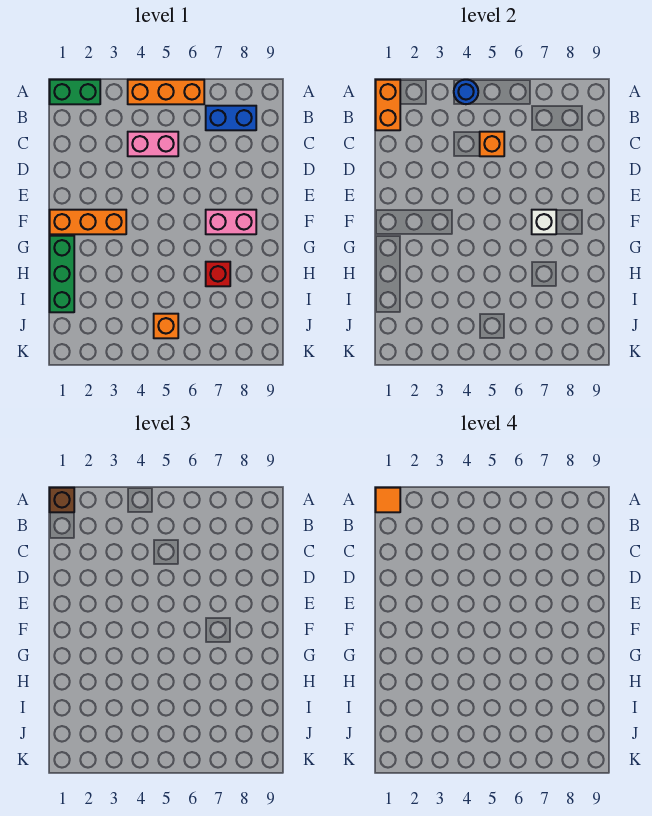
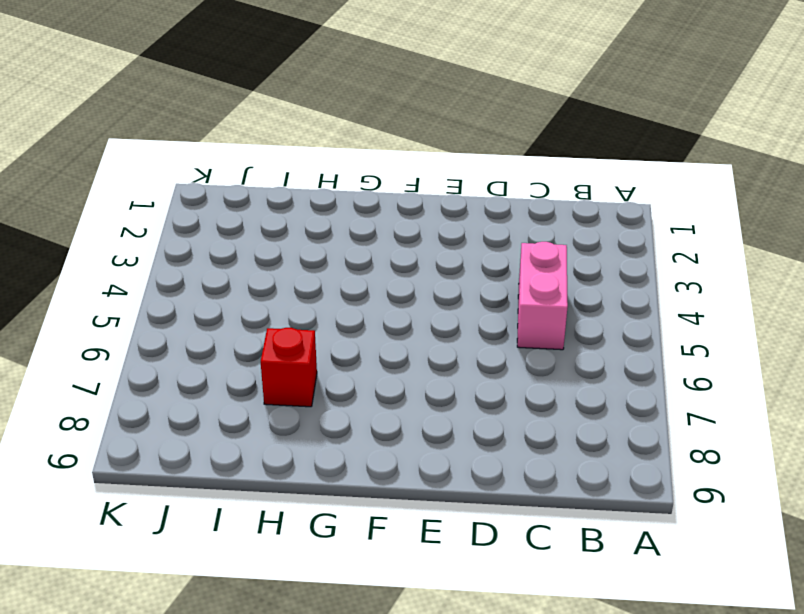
none -> green brick A1:A2 level 1
none -> orange brick A4:A6 level 1
none -> blue brick B7:B8 level 1

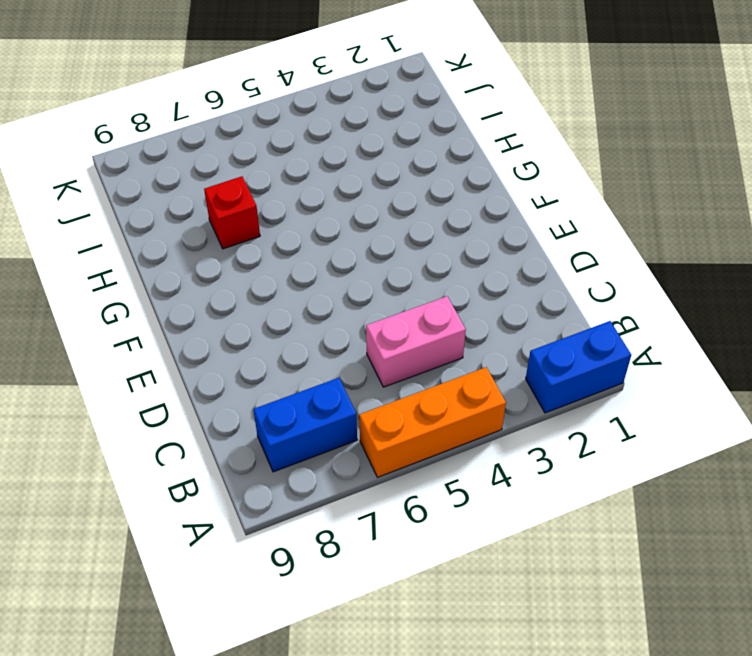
blue brick A1:A2 level 1 -> green brick A1:A2 level 1
none -> orange brick F1:F3 level 1
none -> pink brick F7:F8 level 1
none -> green brick G1:I1 level 1

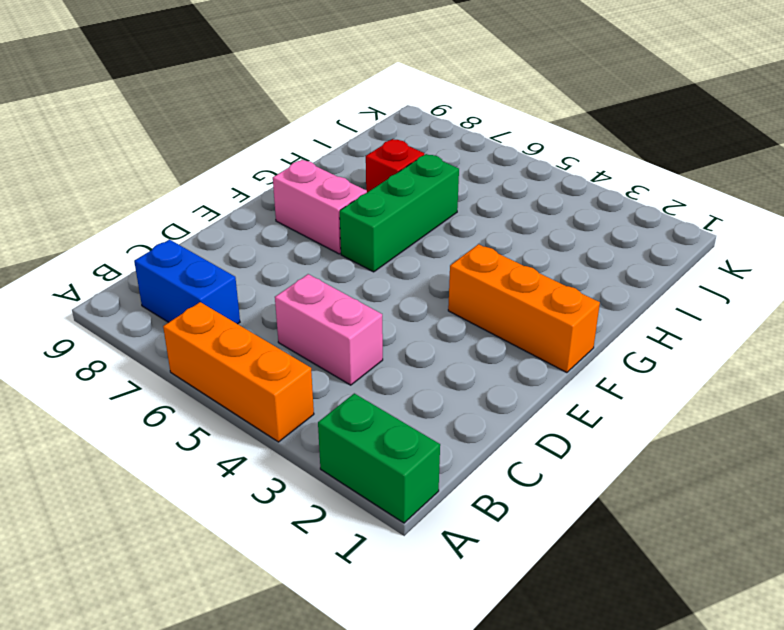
green brick F6:H6 level 1 -> green brick G1:I1 level 1
none -> orange brick J5 level 1
none -> orange brick A1:B1 level 2
none -> blue round brick A4 level 2

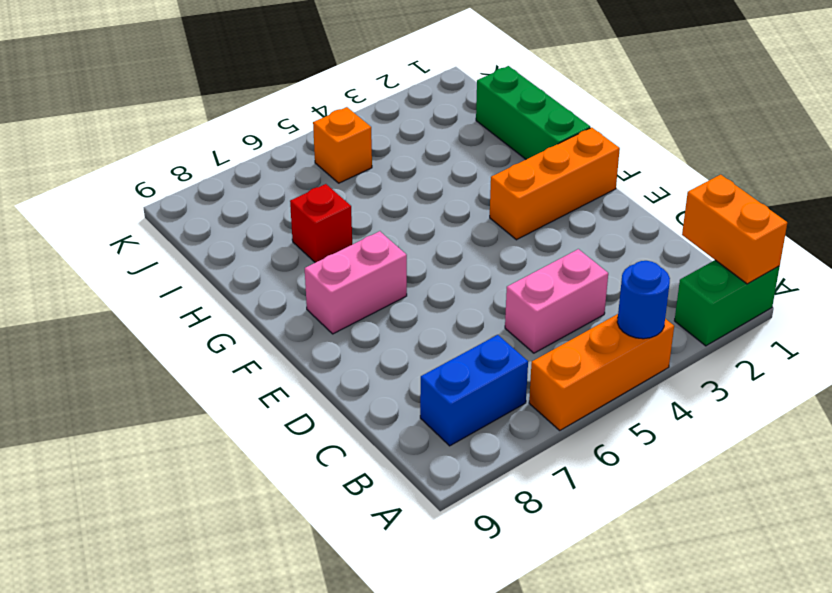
none -> orange brick C5 level 2
none -> white brick F7 level 2
none -> brown brick A1 level 3

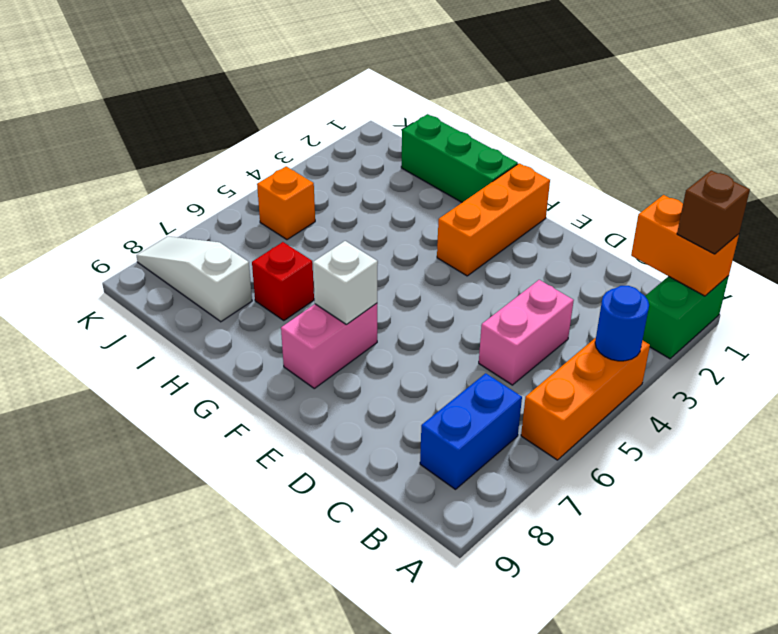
white slope I8:K8 level 1 top I -> none
none -> orange brick C5 level 2
none -> orange tile A1 level 4

